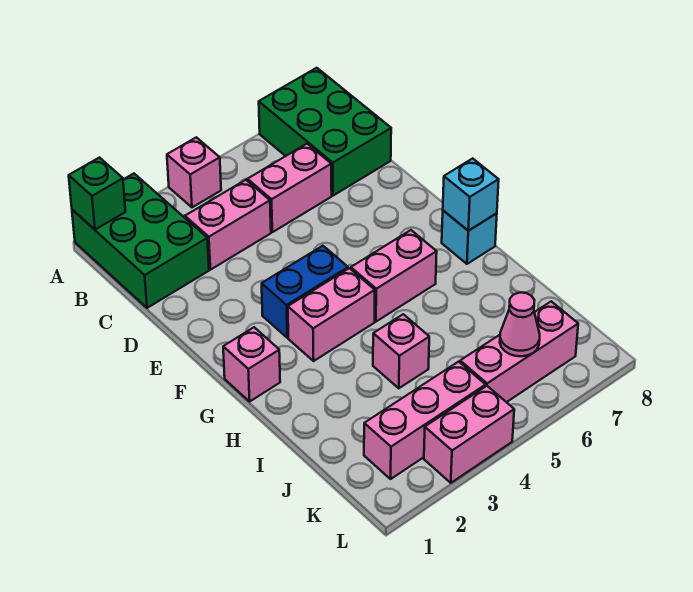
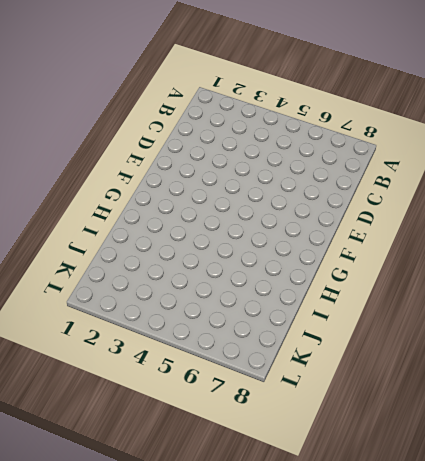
none -> green brick A1:C2 level 1
none -> pink brick A4 level 1
none -> green brick A7:C8 level 1

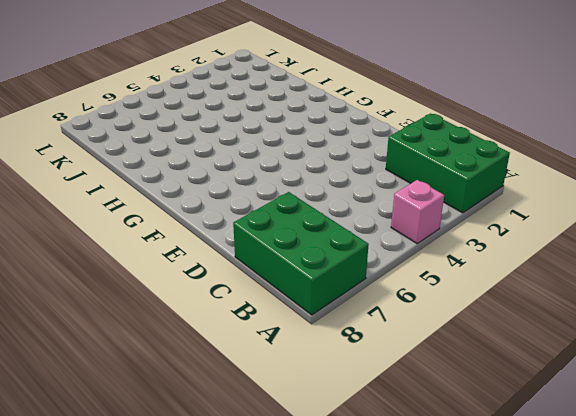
none -> pink brick C3:C4 level 1
none -> pink brick C5:C6 level 1
none -> blue brick F3:F4 level 1

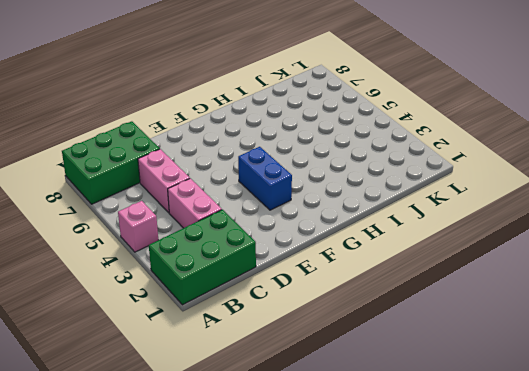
none -> pink brick G1 level 1
none -> pink brick G3:G4 level 1
none -> pink brick G5:G6 level 1

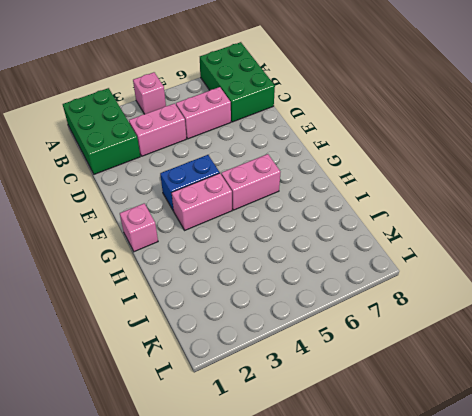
none -> cyan brick G8 level 1
none -> pink brick I4 level 1
none -> pink brick K2:K4 level 1

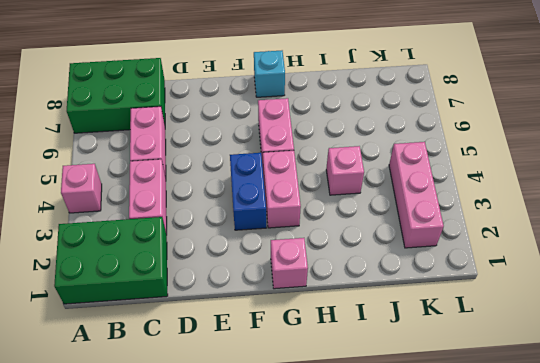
none -> pink brick K5:K7 level 1
none -> pink brick L3:L4 level 1
none -> green brick A1 level 2

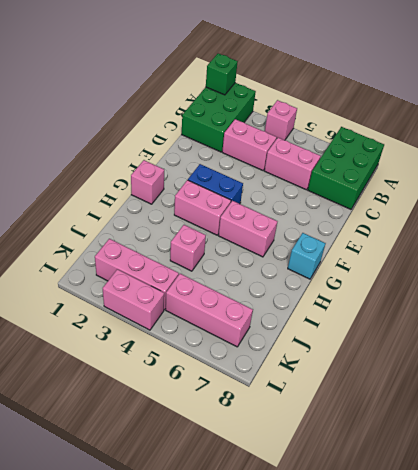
none -> cyan brick G8 level 2
none -> pink cone K6 level 2

